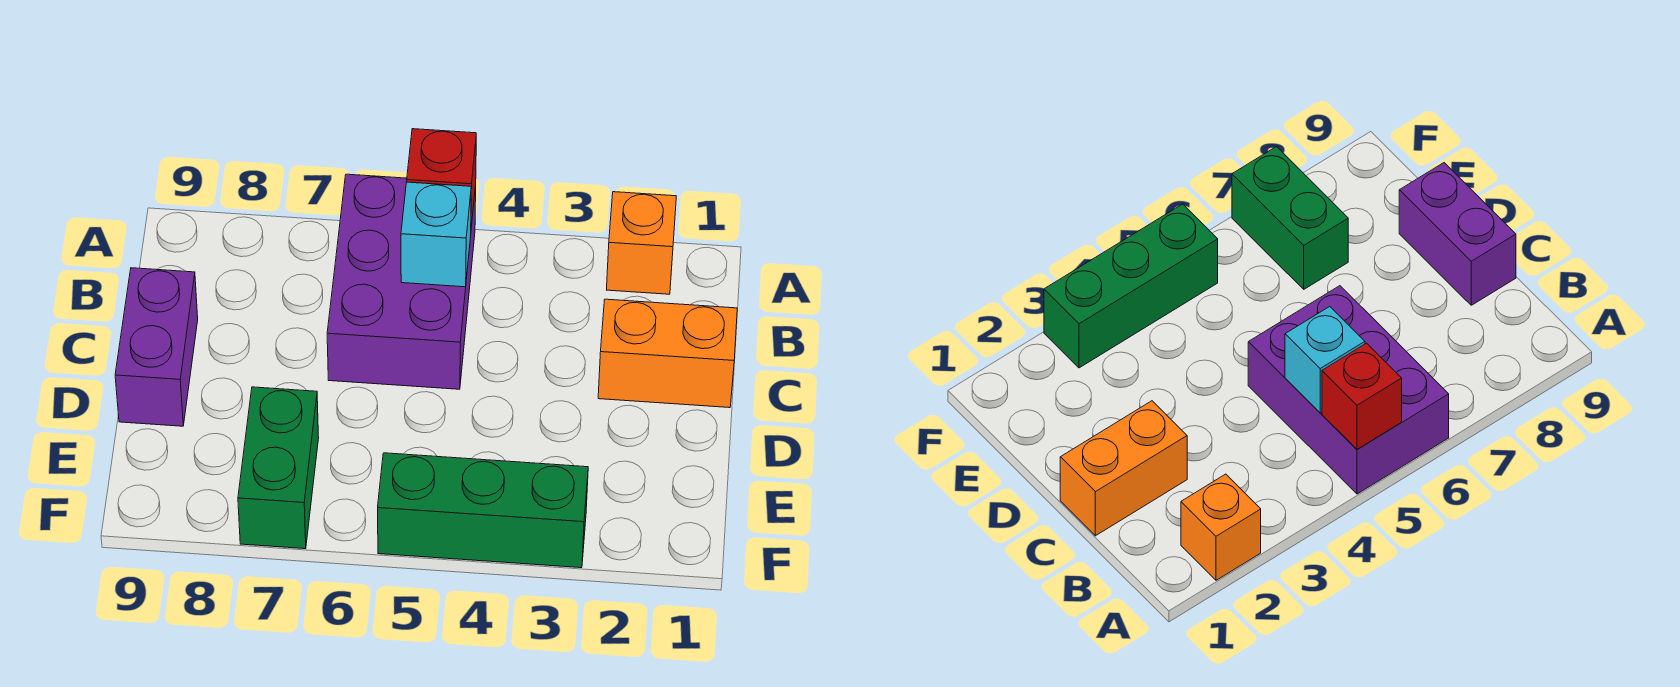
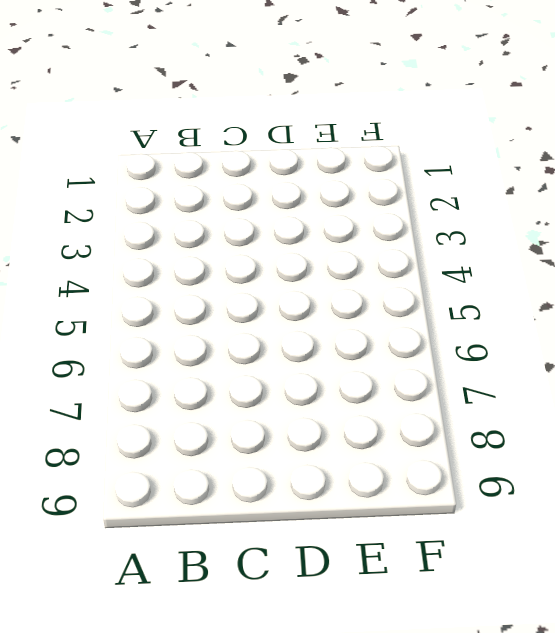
none -> orange brick A2 level 1
none -> purple brick A5:C6 level 1

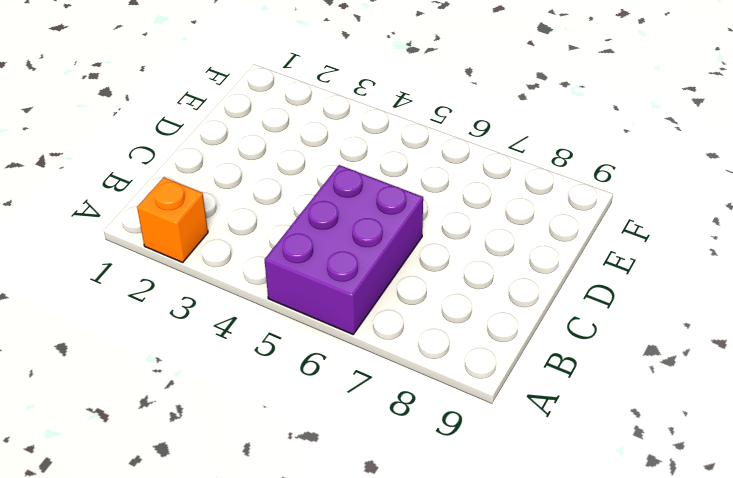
none -> orange brick C1:C2 level 1
none -> purple brick C9:D9 level 1

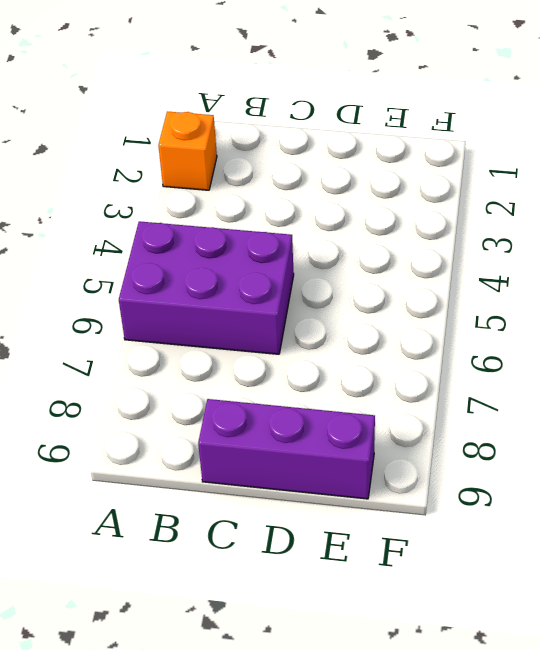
purple brick C9:E9 level 1 -> purple brick C9:D9 level 1
none -> orange brick C1:C2 level 1
none -> green brick E7:F7 level 1

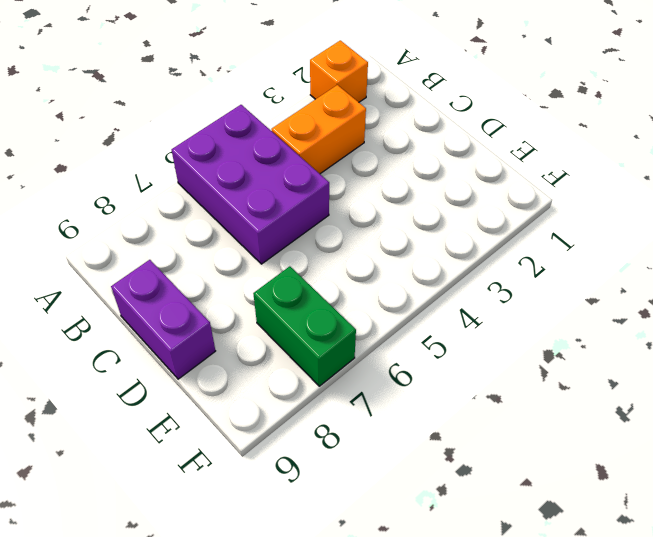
orange brick B3:B4 level 1 -> orange brick C1:C2 level 1
none -> green brick F3:F5 level 1
none -> red brick A5 level 2

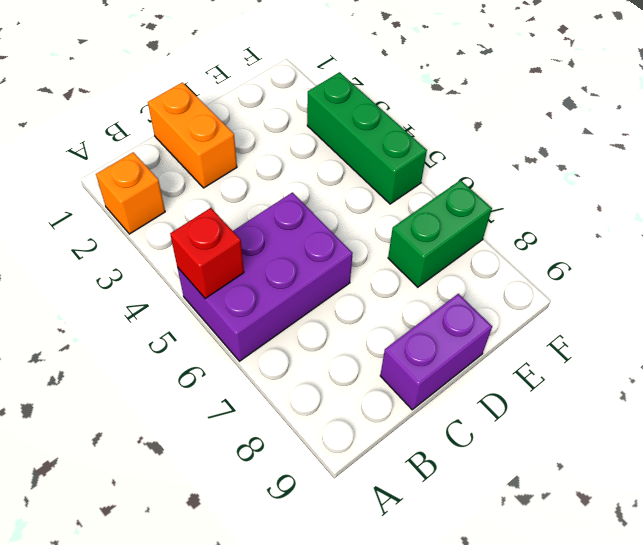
none -> cyan brick B5 level 2

